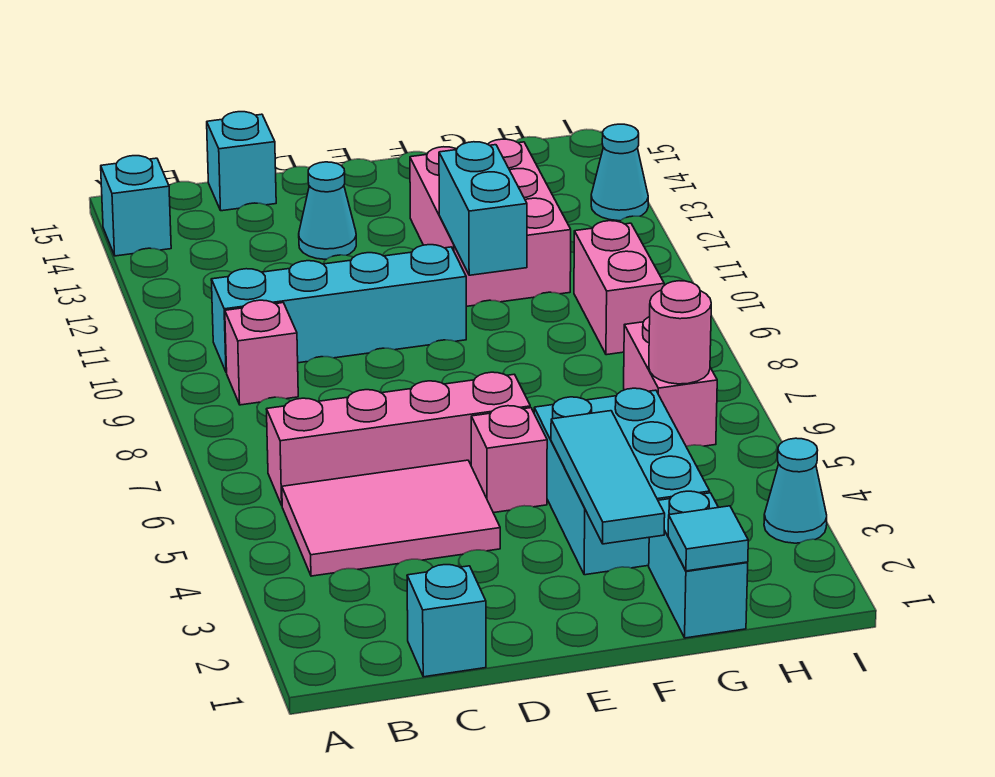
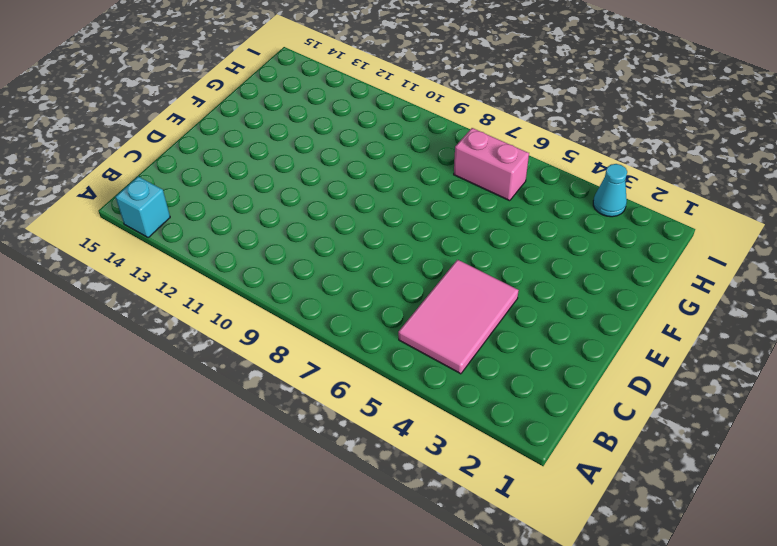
none -> pink brick B6:E6 level 1
none -> pink brick B9 level 1
none -> cyan brick B10:E10 level 1

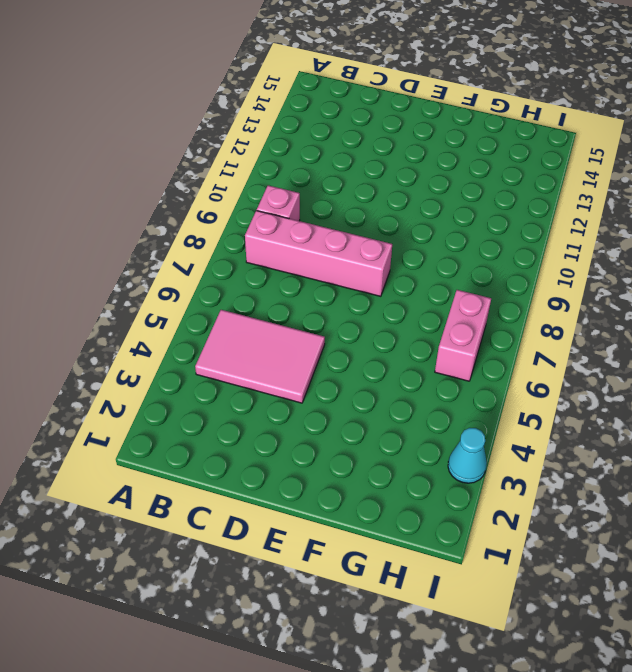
pink brick B8:E8 level 1 -> pink brick B6:E6 level 1
none -> cyan brick A14 level 1
none -> cyan brick B10:E10 level 1
none -> cyan brick C1 level 1

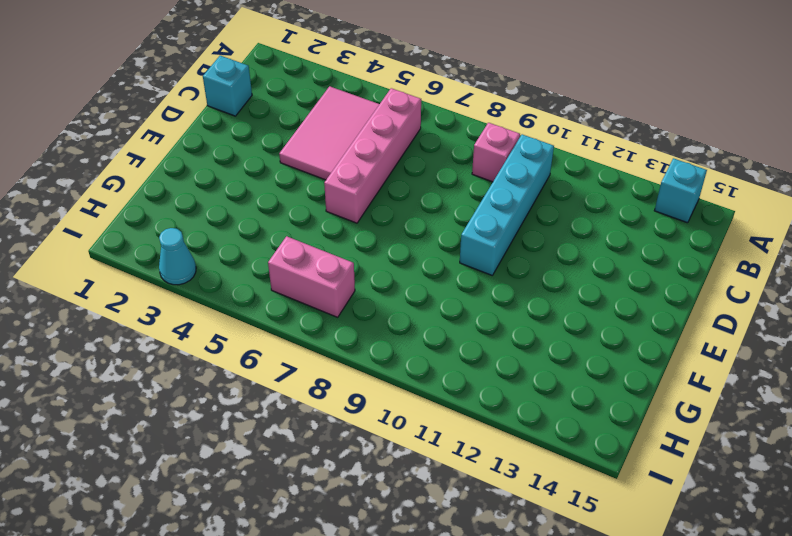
none -> cyan brick C15 level 1
none -> cyan cone D13 level 1
none -> pink brick E5 level 1

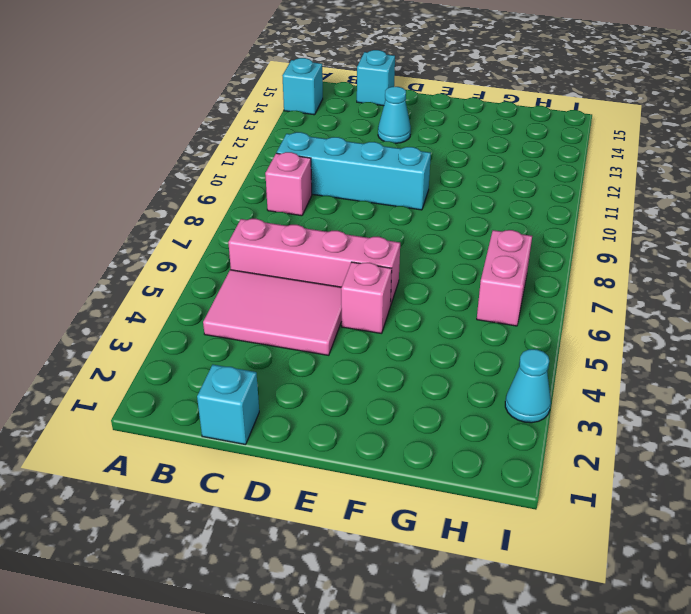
none -> cyan brick F3:G5 level 1
none -> pink brick F11:G13 level 1
none -> cyan brick G1:G2 level 1

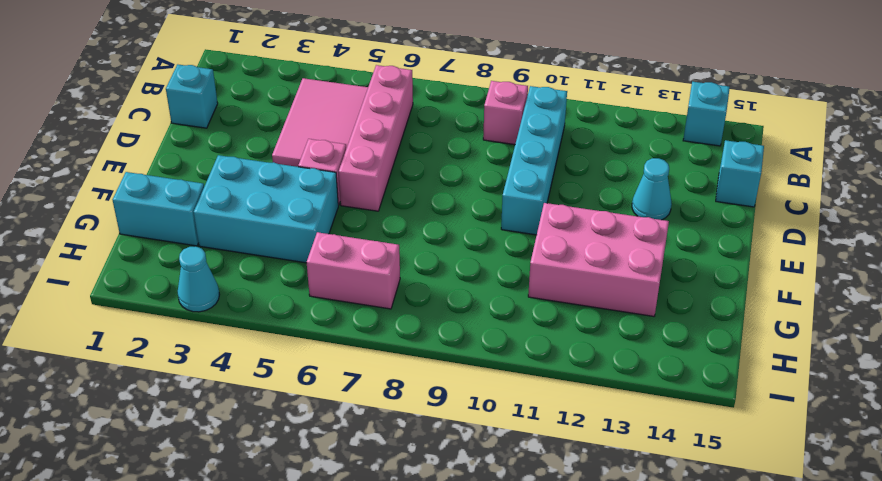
none -> pink brick H9:H10 level 1
none -> cyan cone I13 level 1
none -> cyan tile F2:F4 level 2

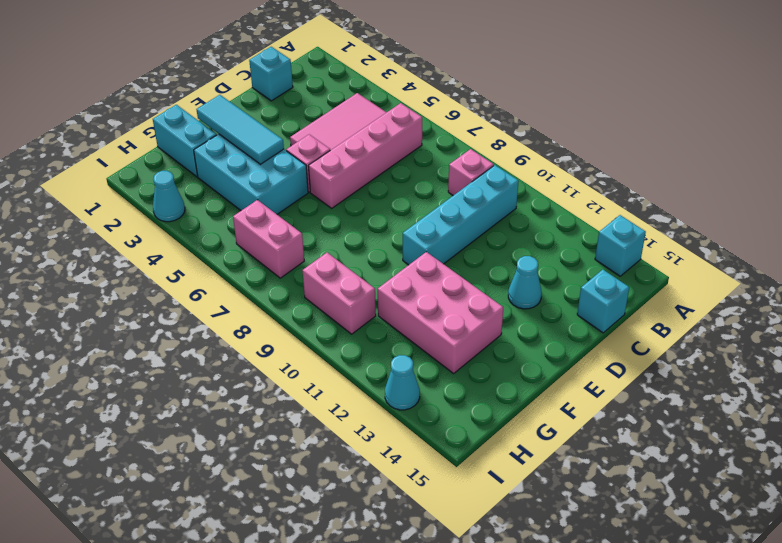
none -> cyan brick F10:F11 level 2
none -> cyan tile G1 level 2
none -> pink round brick H6 level 2

